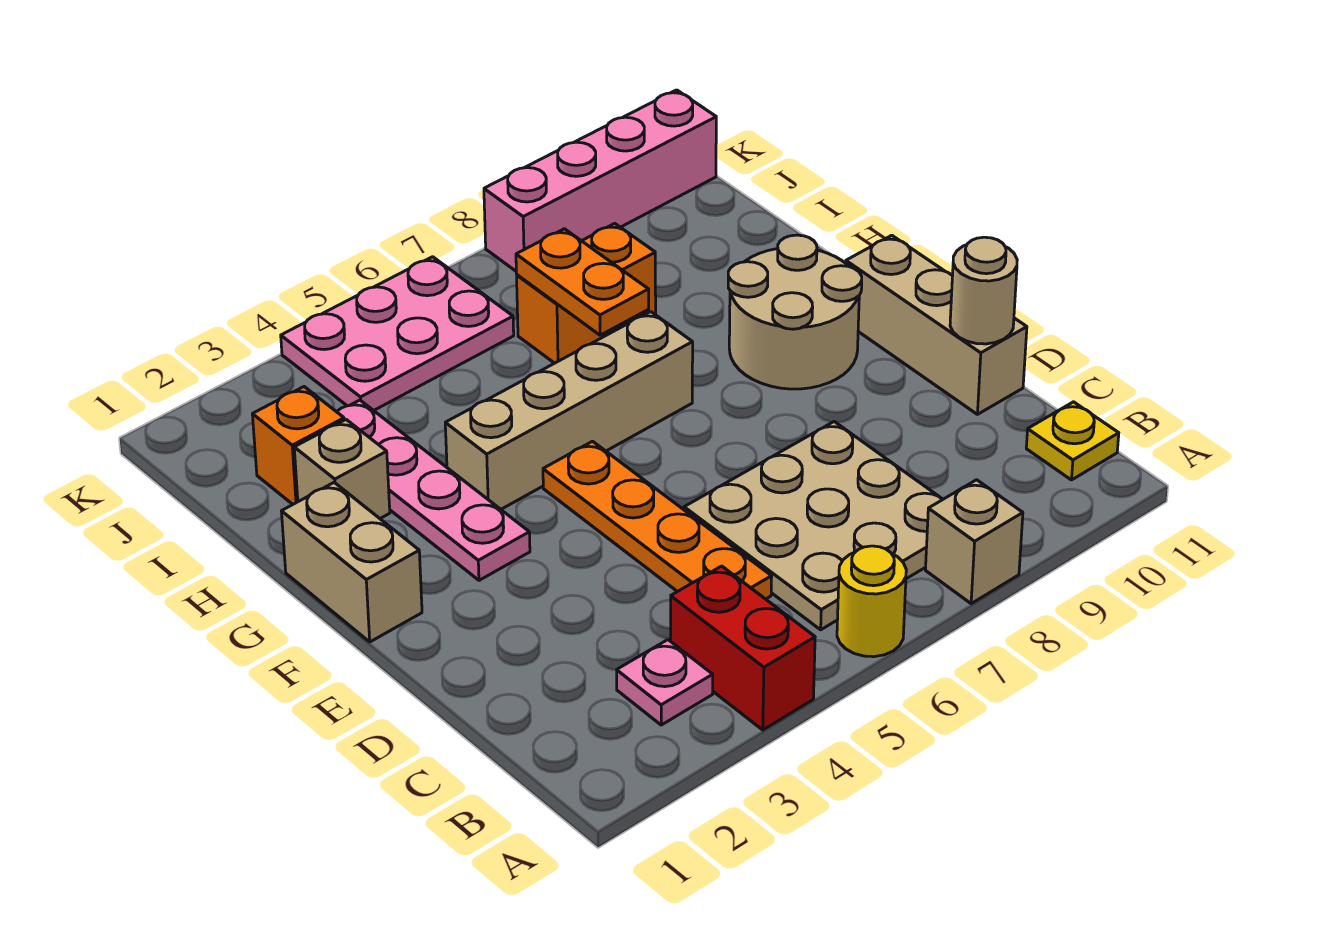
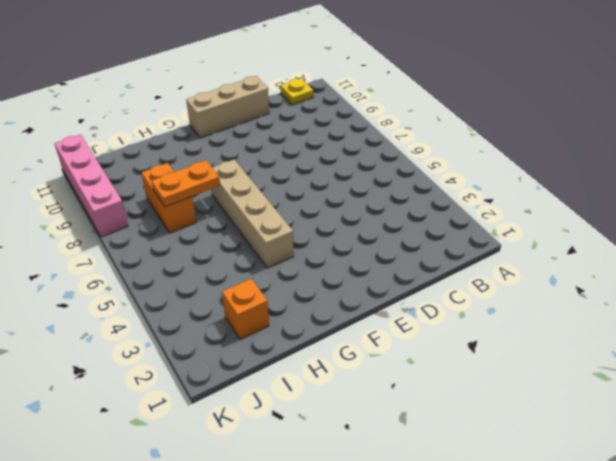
none -> red brick A4:B4 level 1
none -> yellow round brick A6 level 1
none -> tan brick A8 level 1

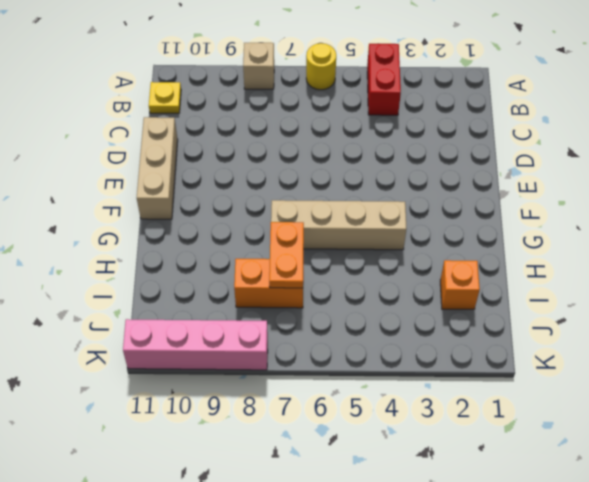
none -> pink plate B3 level 1
none -> tan plate B6:D8 level 1
none -> orange plate C5:F5 level 1

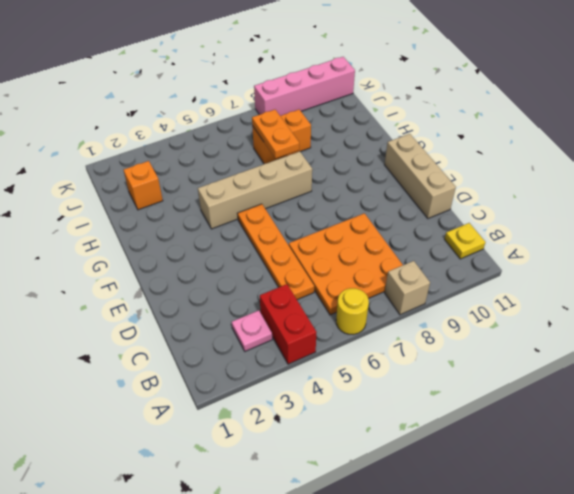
orange plate B6:D8 level 1 -> tan plate B6:D8 level 1
none -> tan brick F1:G1 level 1
none -> pink plate F3:I3 level 1
none -> tan round brick F9:G10 level 1

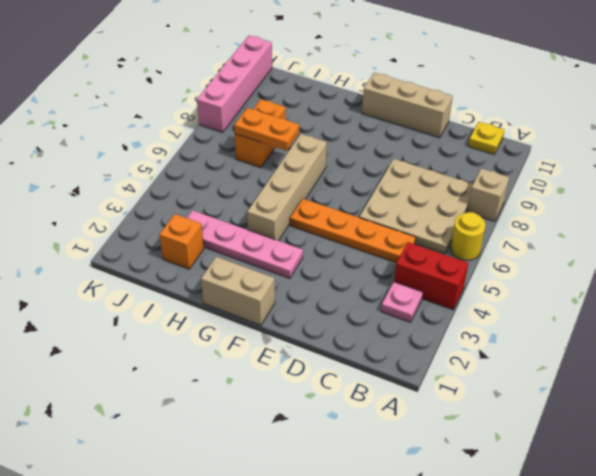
none -> tan round brick F9:G10 level 1
none -> tan brick H2 level 1
none -> pink plate J4:K6 level 1

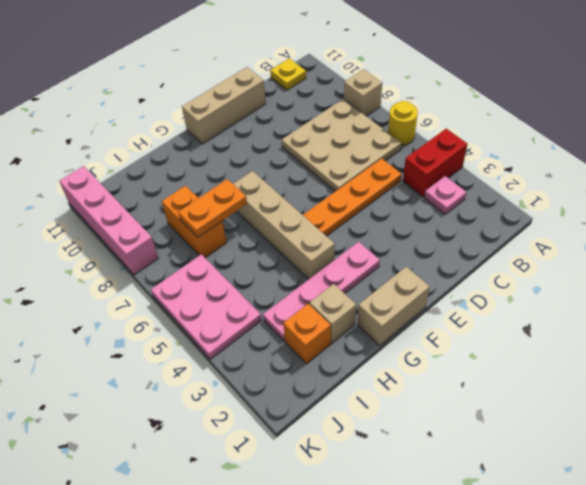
none -> tan round brick F9:G10 level 1
none -> tan round brick D11 level 2

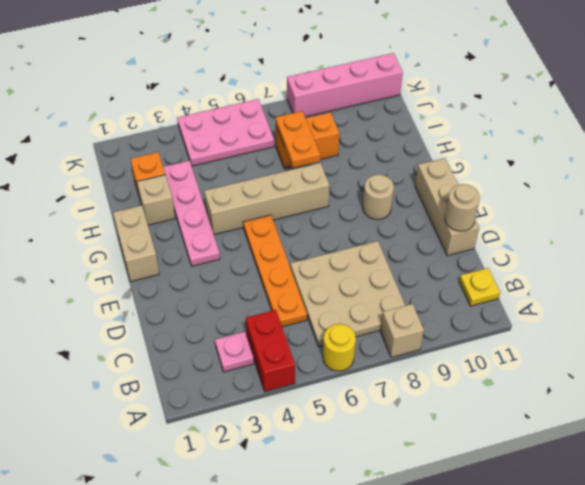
tan round brick F9 level 1 -> tan round brick F9:G10 level 1

